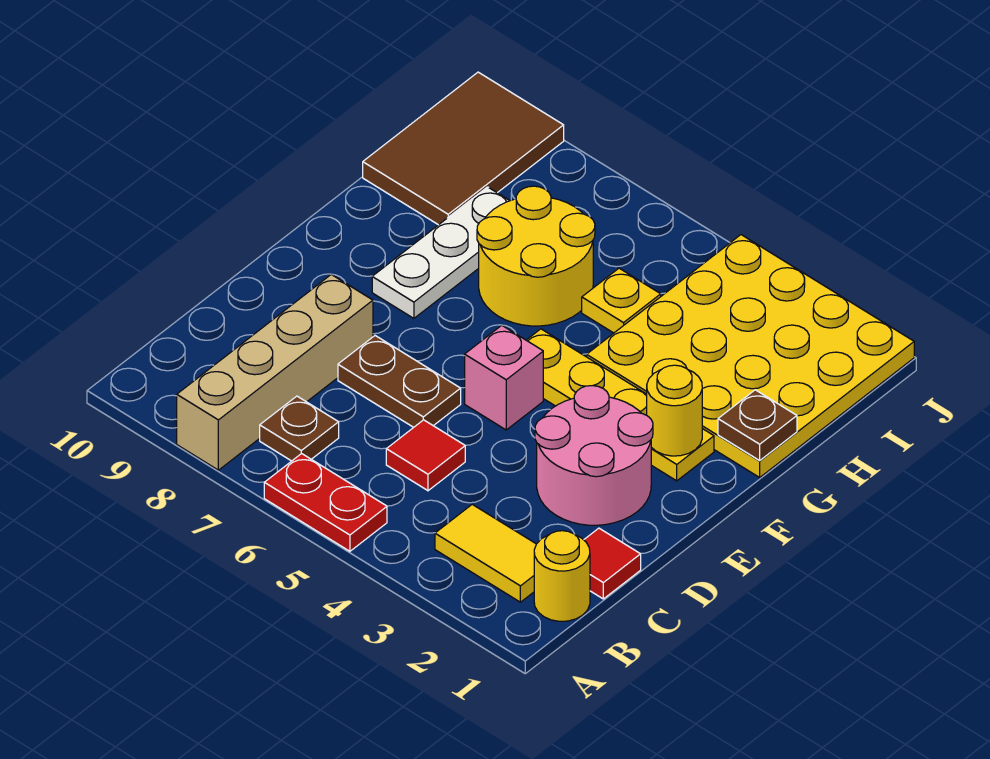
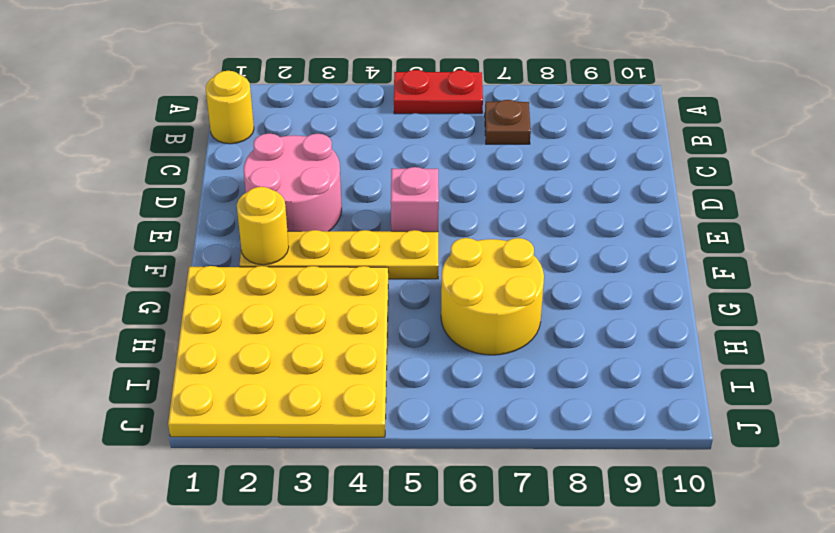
none -> tan brick A8:D8 level 1
none -> yellow tile B2:B3 level 1
none -> red tile C1 level 1

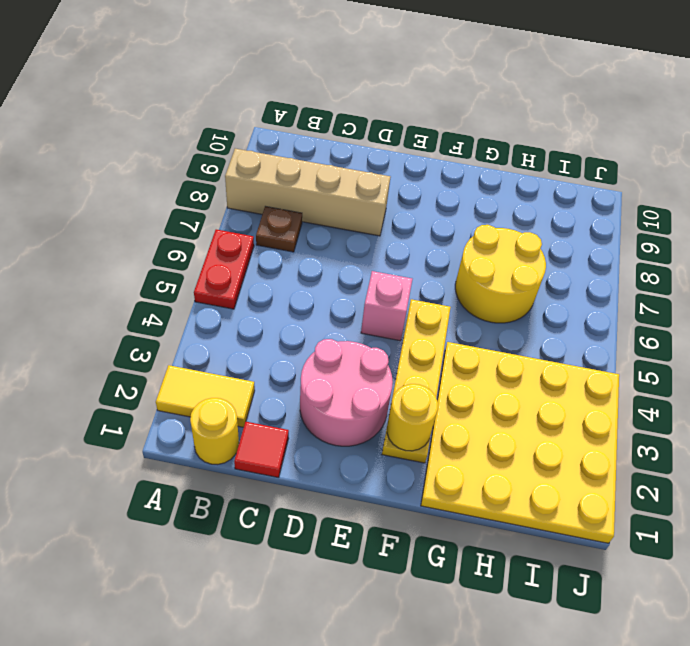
yellow tile A2:B2 level 1 -> yellow tile B2:B3 level 1
none -> red tile C5 level 1
none -> brown plate D6:D7 level 1
none -> white plate F8:H8 level 1

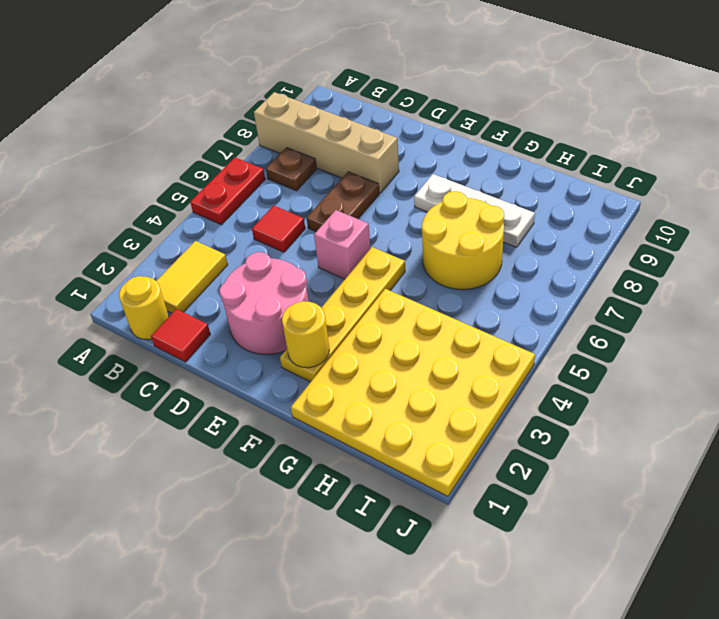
none -> yellow plate H5 level 1
none -> brown tile H9:J10 level 1
none -> brown plate G1 level 2

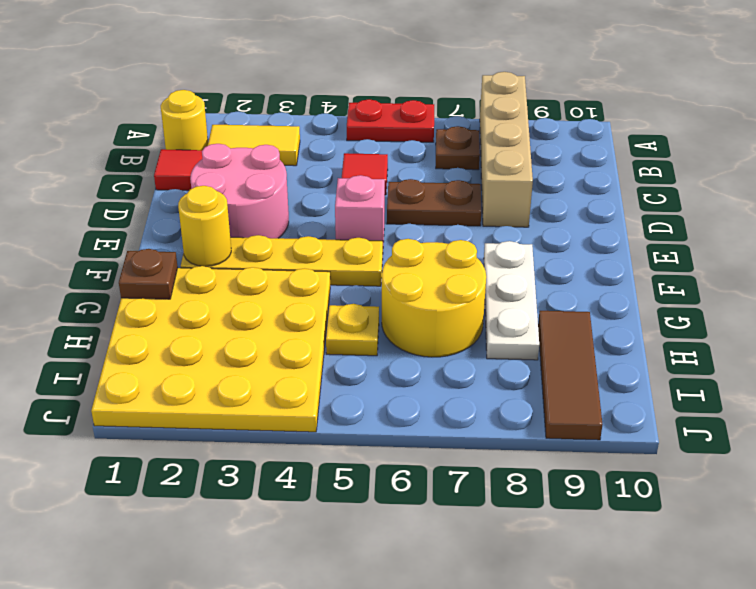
brown tile H9:J9 level 1 -> brown tile H9:J10 level 1

